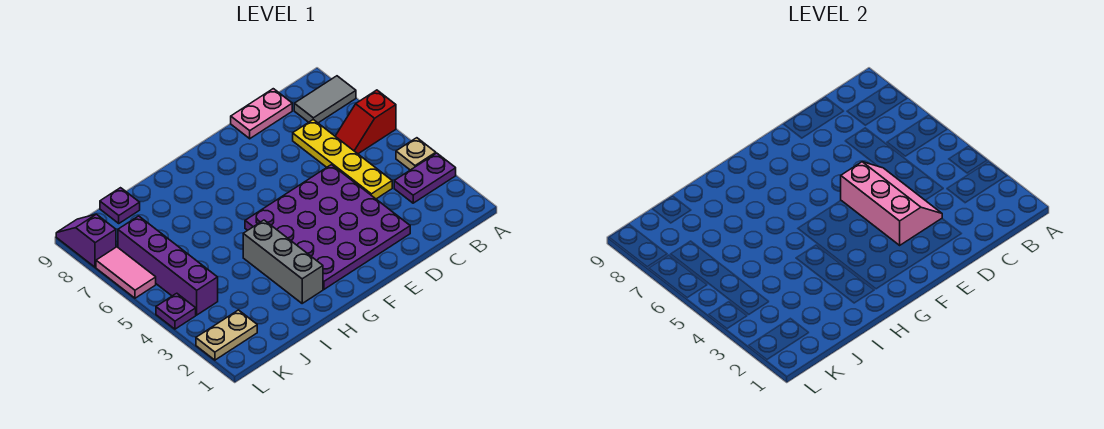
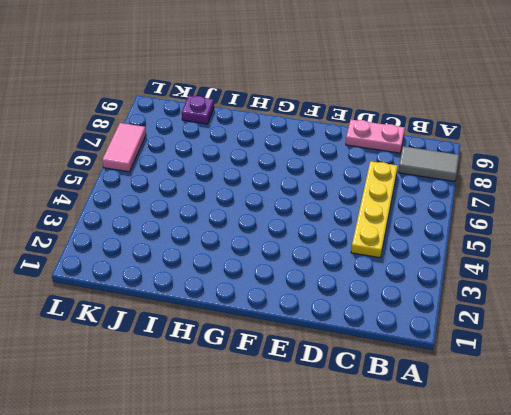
none -> purple plate A3:B3 level 1
none -> tan plate A4 level 1
none -> red slope A6:B6 level 1 top A

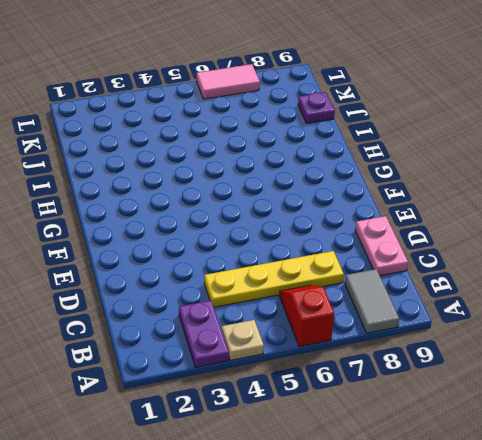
none -> purple plate D2:G5 level 1
none -> grey brick H2:H4 level 1
none -> tan plate K2:L2 level 1

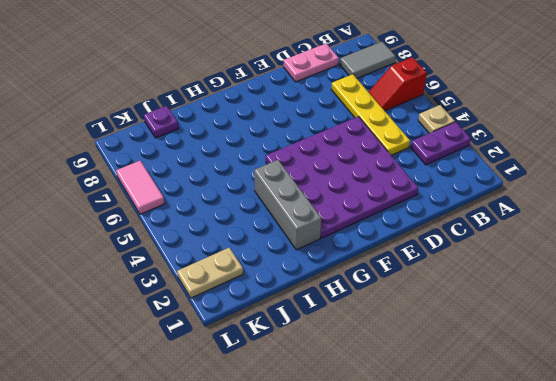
none -> purple brick K4:K7 level 1
none -> purple plate L4 level 1
none -> purple slope L8:L9 level 1 top 8

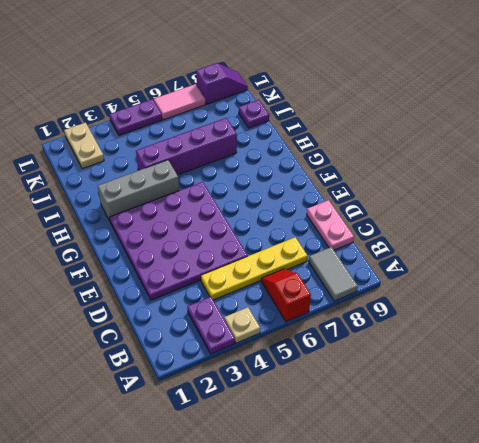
purple brick I4:I7 level 1 -> purple brick K4:K7 level 1
purple plate L4:L5 level 1 -> purple plate L4 level 1
none -> pink slope D3:E5 level 2 top E

